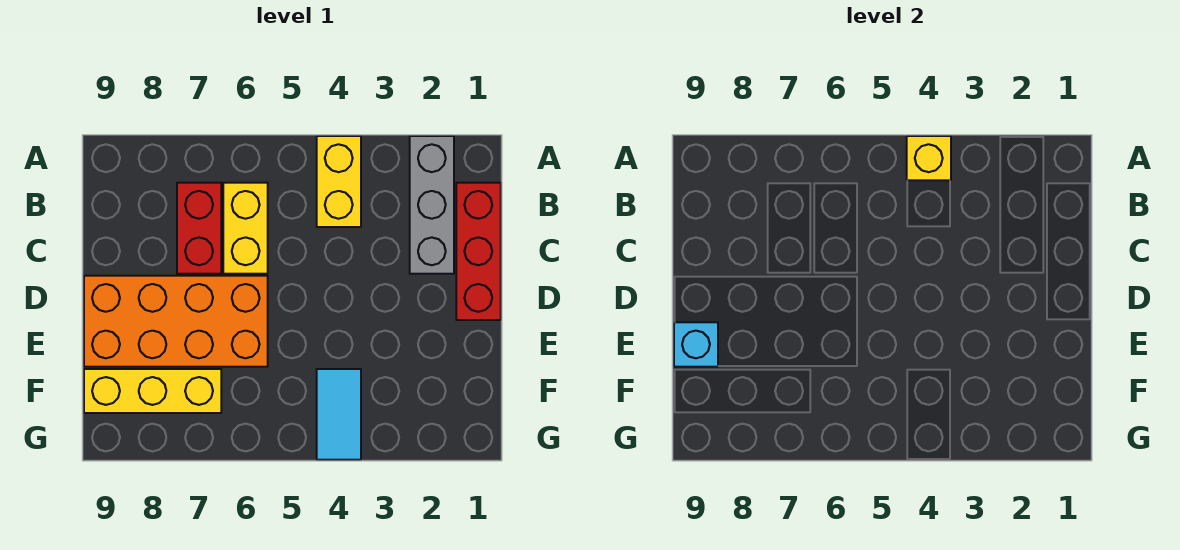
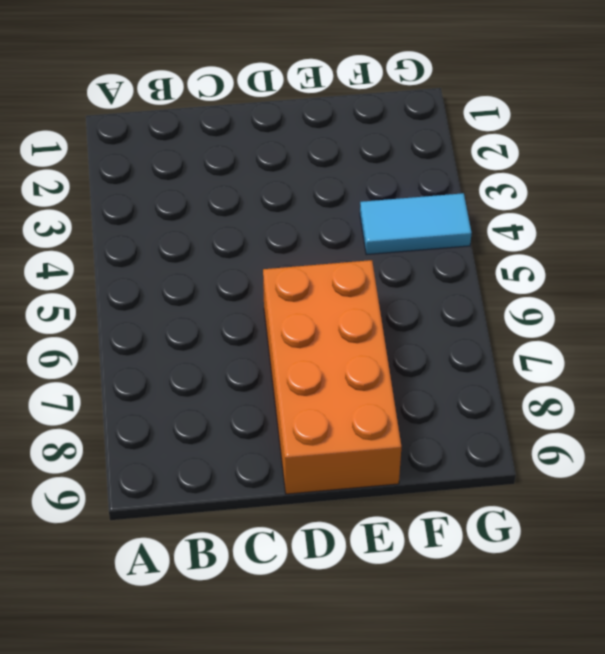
none -> grey brick A2:C2 level 1
none -> yellow brick A4:B4 level 1

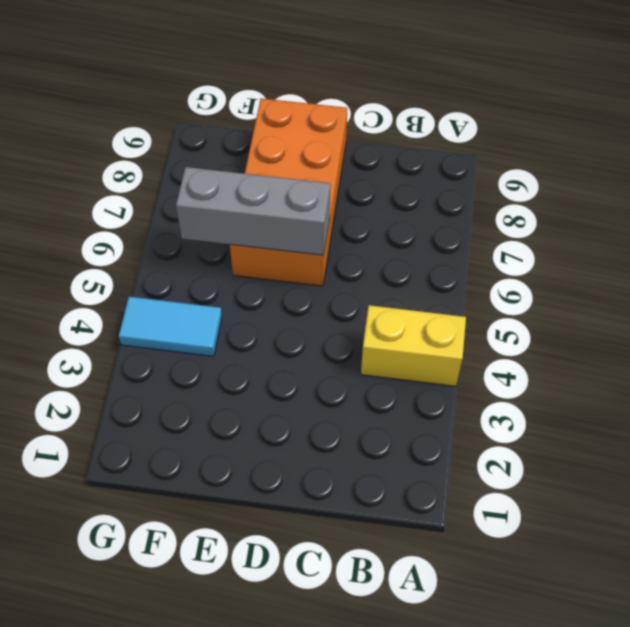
grey brick D6:F6 level 2 -> grey brick A2:C2 level 1
none -> red brick B1:D1 level 1
none -> yellow brick B6:C6 level 1

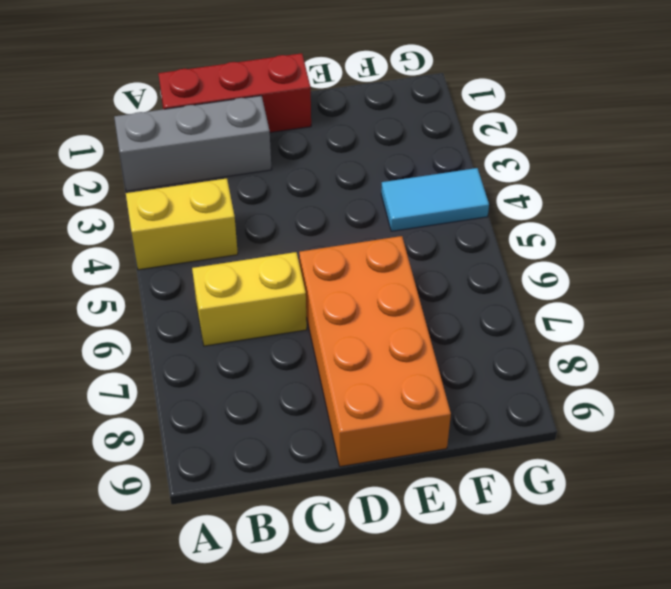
none -> red brick B7:C7 level 1
none -> yellow brick F7:F9 level 1

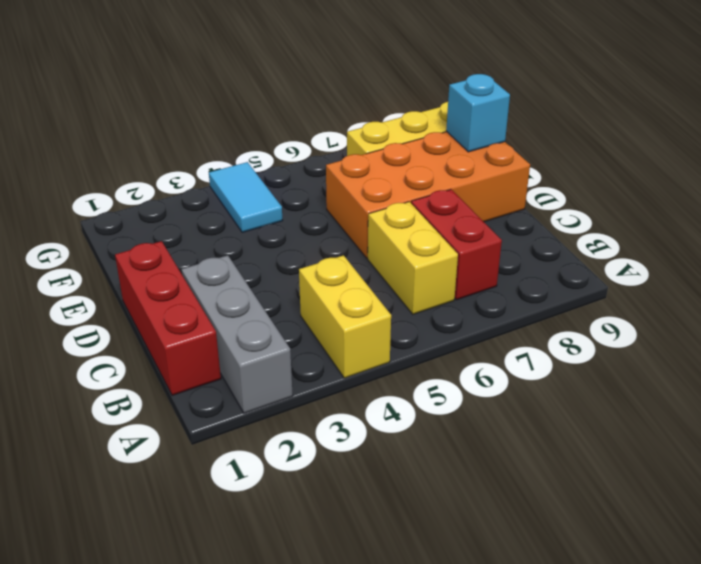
none -> yellow brick A4 level 2

